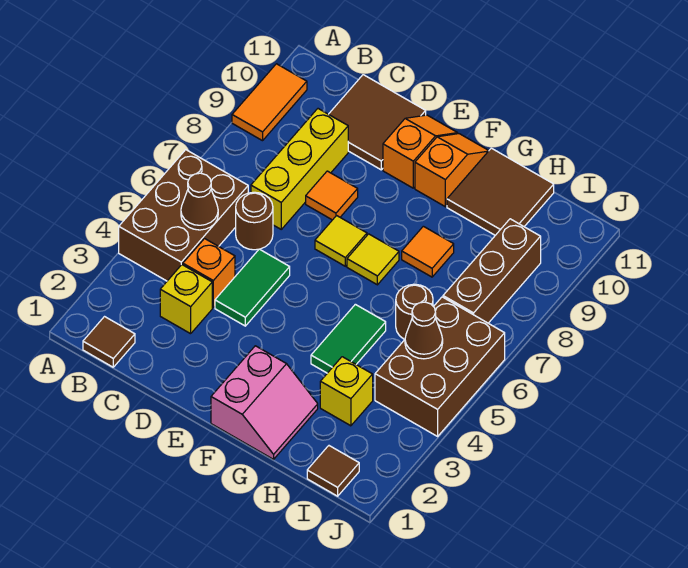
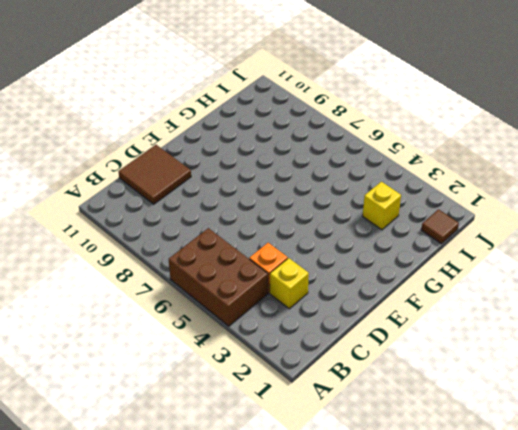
none -> orange tile A9:A10 level 1
none -> brown tile B1 level 1
none -> brown round brick C6 level 1

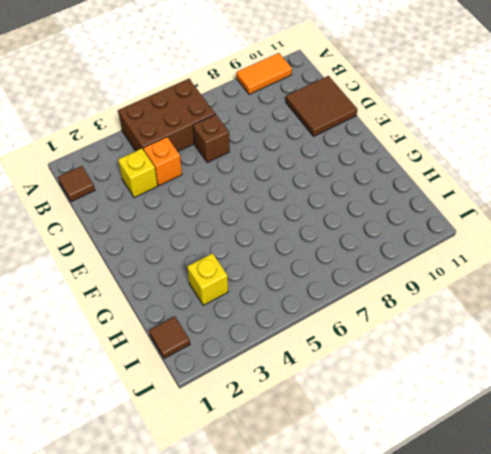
brown brick C6 level 1 -> brown round brick C6 level 1
none -> yellow brick C7:C9 level 1
none -> green tile D4:D5 level 1
none -> orange tile D8 level 1

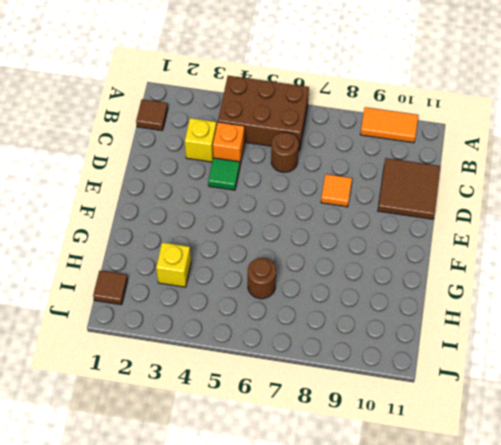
green tile D4 level 1 -> green tile D4:D5 level 1
none -> yellow brick C7:C9 level 1
none -> yellow tile E7 level 1
none -> orange slope E10:E11 level 1 top 10

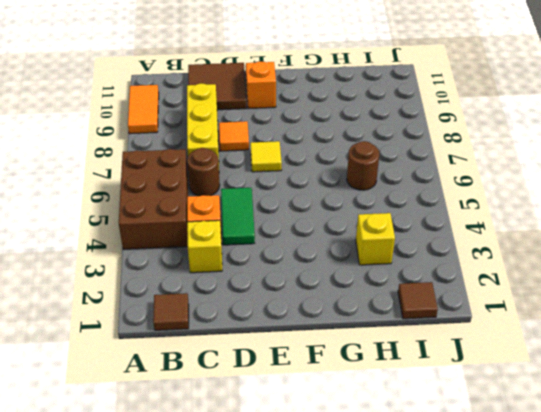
none -> pink slope F1:G2 level 1 top F
none -> yellow tile F7 level 1
none -> orange slope F10:F11 level 1 top 10

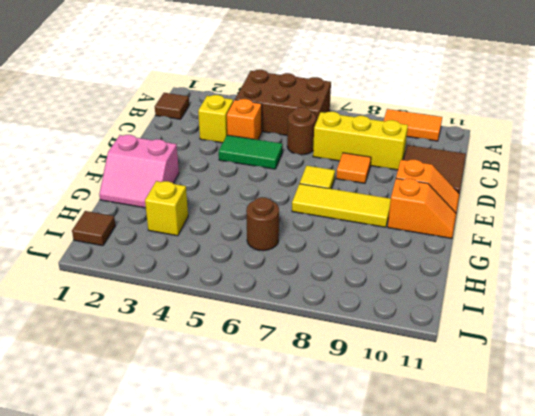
yellow tile F7:F9 level 1 -> yellow tile F7 level 1
none -> green tile G4:G5 level 1
none -> orange tile G8 level 1
none -> brown tile G10:H11 level 1

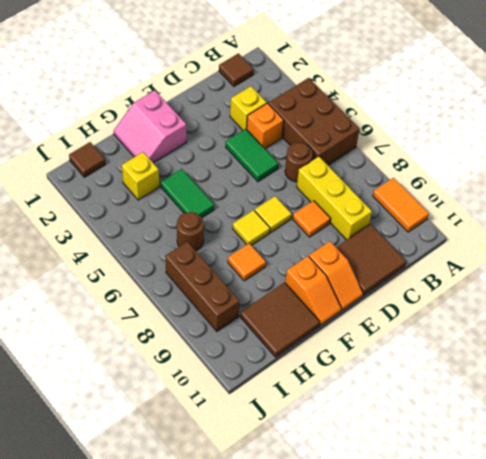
none -> brown brick I4:J6 level 1
none -> brown cone B5 level 2
none -> brown cone I5 level 2

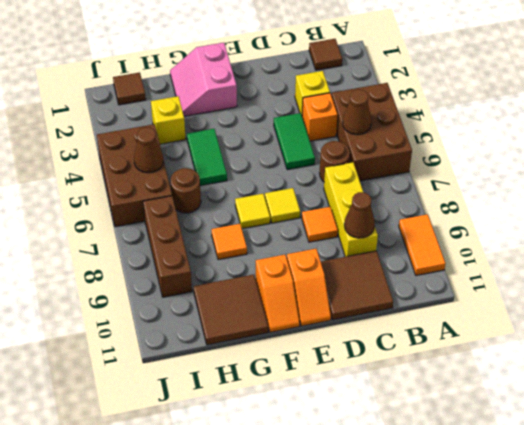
brown cone C9 level 2 -> none

